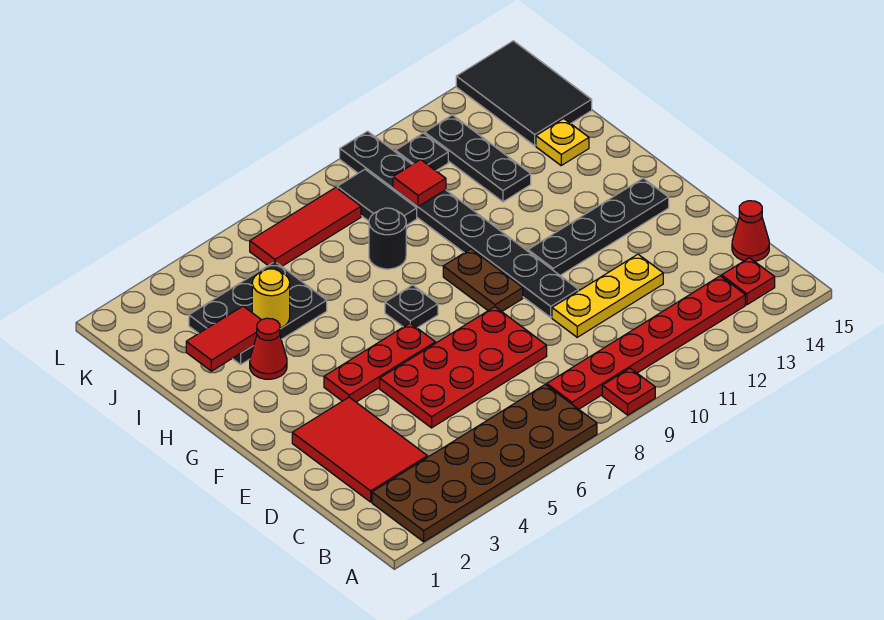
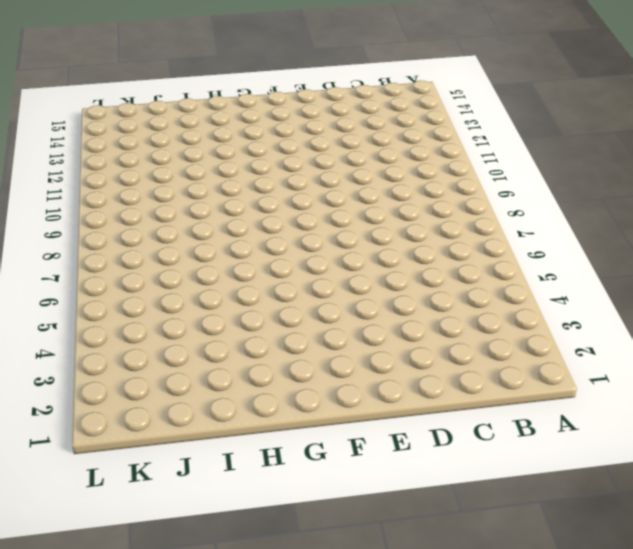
none -> brown plate A2:B7 level 1
none -> red plate A9 level 1
none -> red plate B8:B13 level 1

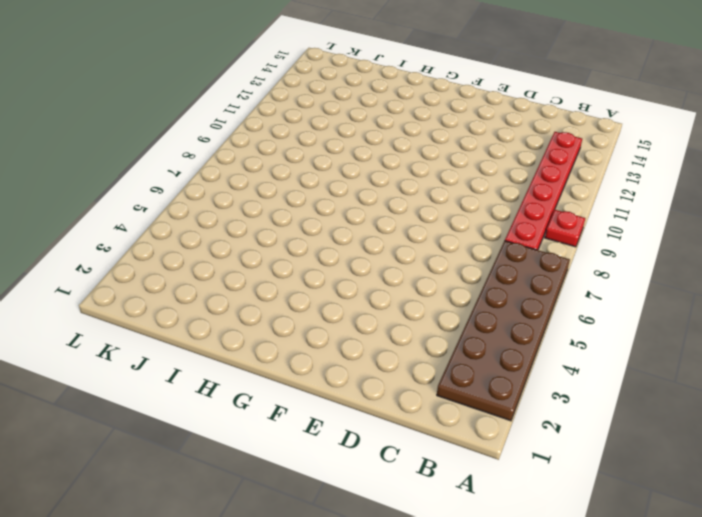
none -> red plate B14 level 1
none -> red tile C2:E3 level 1
none -> red cone C15 level 1

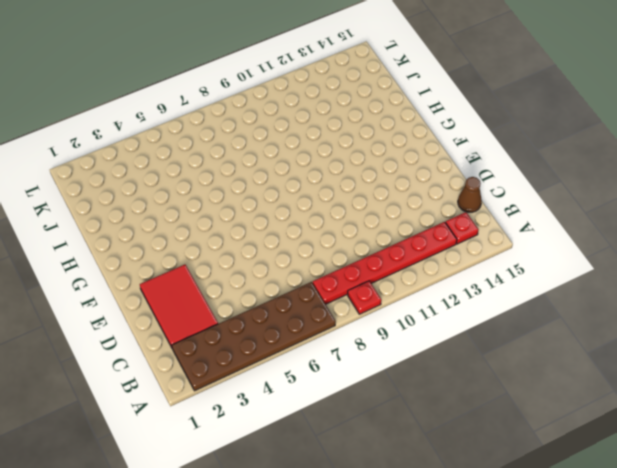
brown cone C15 level 1 -> red cone C15 level 1
none -> red plate D5:E8 level 1
none -> yellow plate D10:D12 level 1
none -> black plate E10:L10 level 1

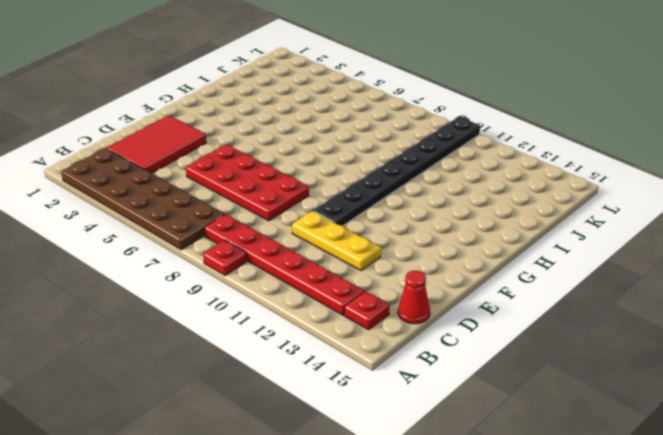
none -> red plate F4:F6 level 1
none -> brown plate F9:G9 level 1
none -> black plate F11:F14 level 1

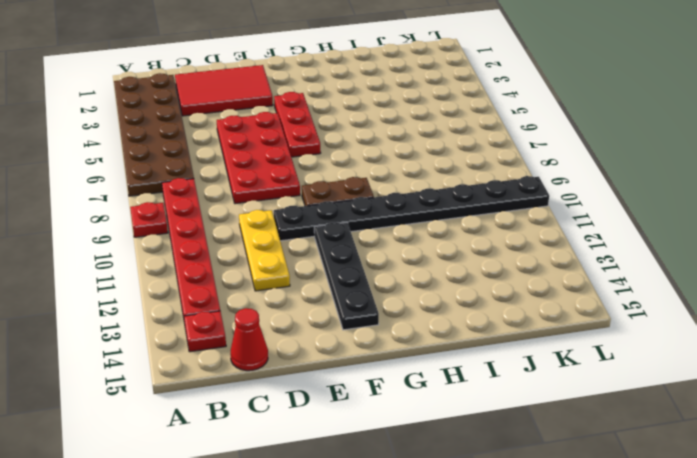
none -> black plate G7 level 1
none -> red cone H3 level 1
none -> black plate I3:J5 level 1

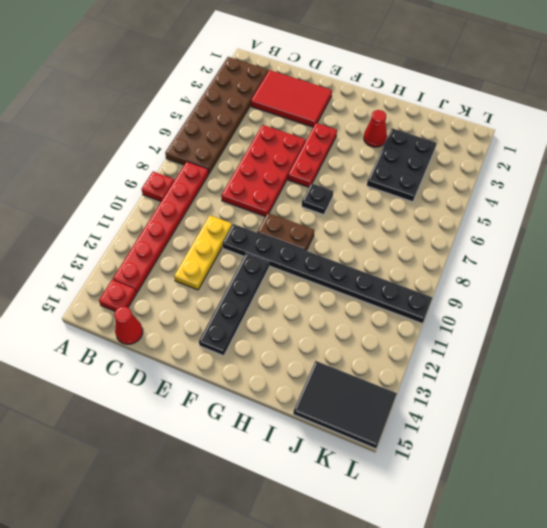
none -> black round brick I8 level 1
none -> black plate I12:K12 level 1
none -> yellow plate I14 level 1

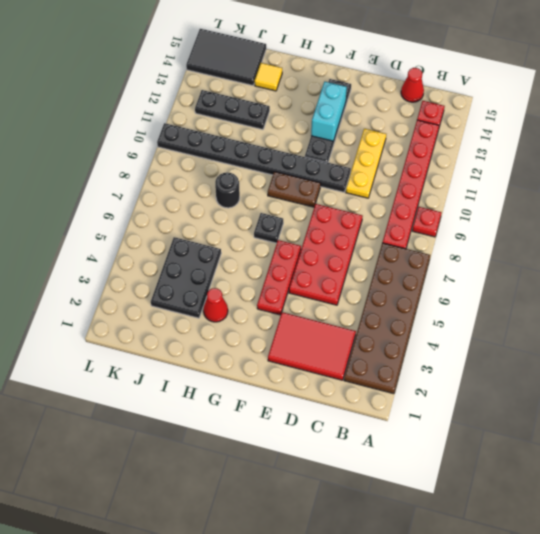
cyan brick F12:F13 level 2 -> none
yellow tile I14 level 1 -> yellow plate I14 level 1
none -> black tile J9:K9 level 1
none -> red tile K6:K8 level 1
none -> black plate K11 level 1

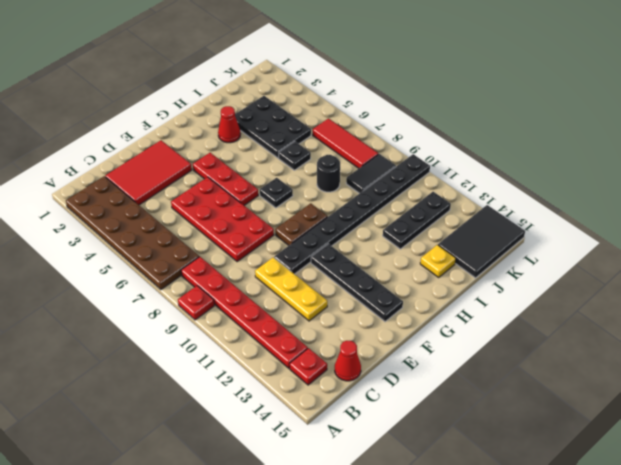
black plate I6 level 1 -> black plate K11 level 1
none -> red tile I2:I3 level 2
none -> yellow round brick I4 level 2
none -> red tile J10 level 2

